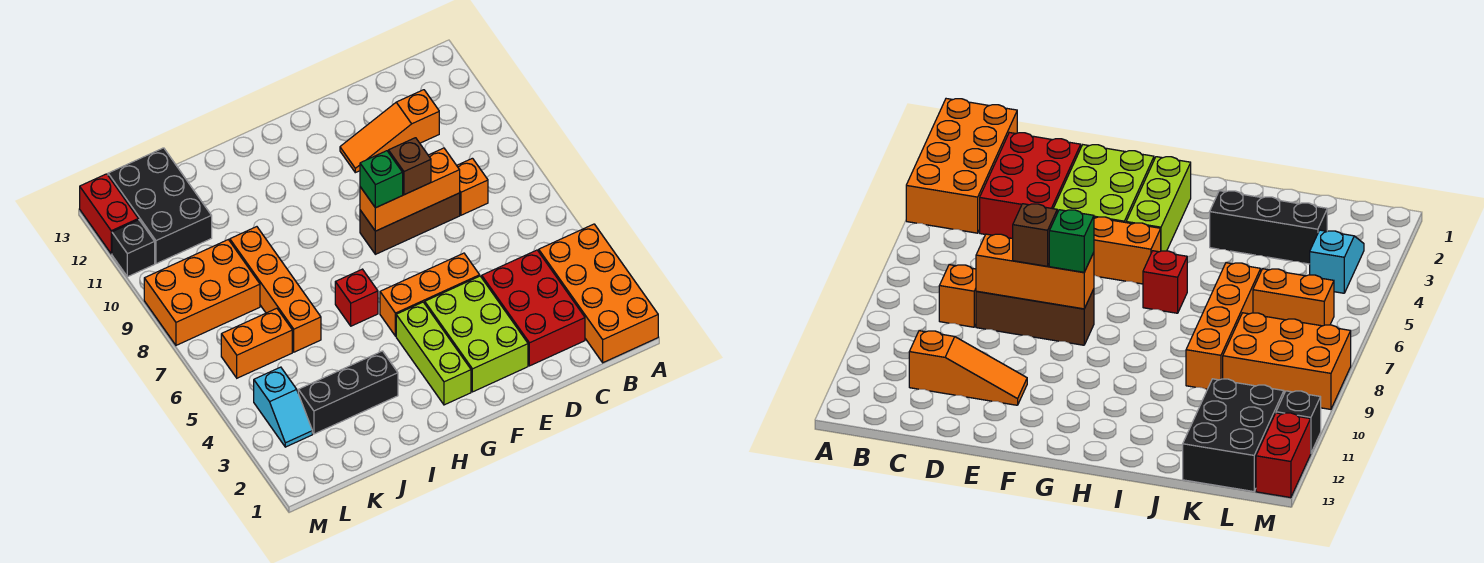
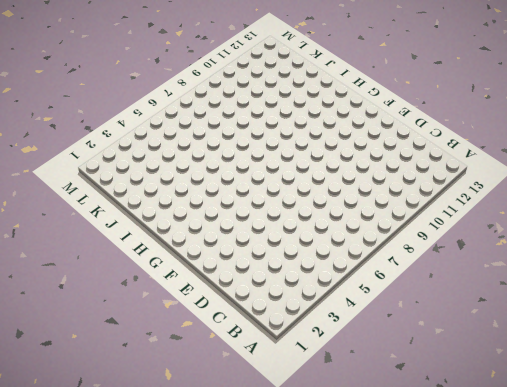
none -> orange brick A1:B4 level 1
none -> red brick C2:D4 level 1
none -> orange brick C8 level 1

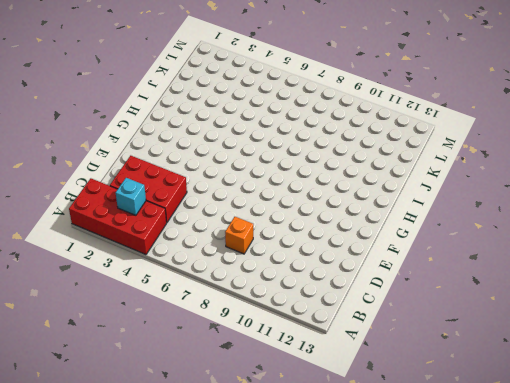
red brick A1:B4 level 1 -> orange brick A1:B4 level 1
cyan brick B3 level 2 -> none
none -> orange slope C11:E11 level 1 top C
none -> brown brick D8:F8 level 1
none -> lime brick E2:F4 level 1

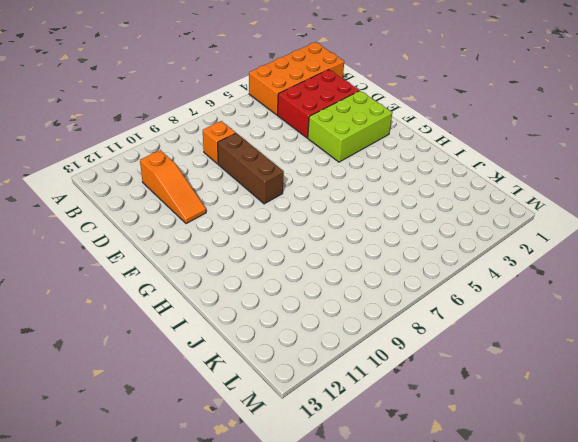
none -> orange brick E5:G5 level 1
none -> lime brick G2:G4 level 1
none -> red brick H6 level 1

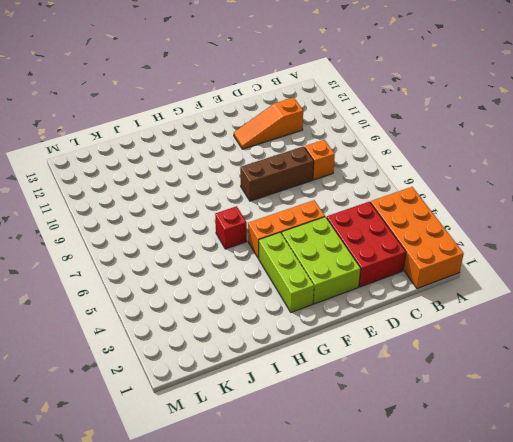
none -> black brick I3:K3 level 1
none -> orange brick J6:J9 level 1
none -> orange brick K6:L6 level 1

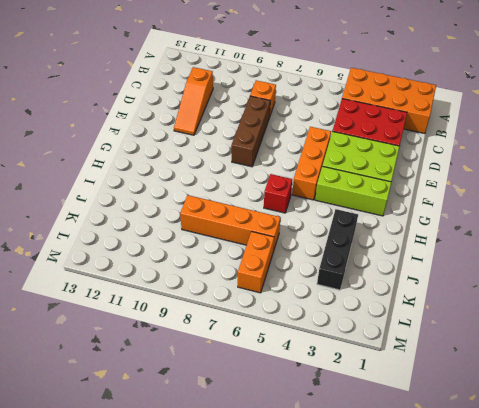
none -> orange brick K8:M9 level 1
none -> black brick K11:L13 level 1
none -> cyan slope L3:L4 level 1 top 4

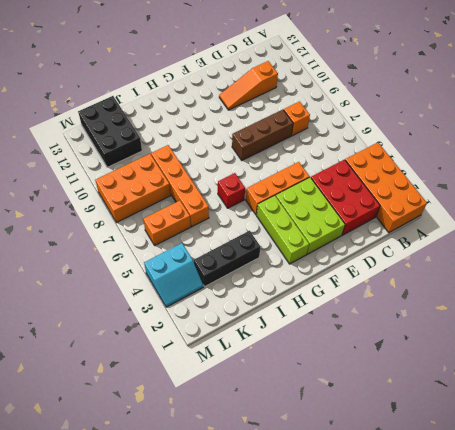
cyan slope L3:M4 level 1 top 4 -> cyan slope L3:L4 level 1 top 4
none -> black brick M11 level 1
none -> red brick M12:M13 level 1
none -> orange brick D8:F8 level 2

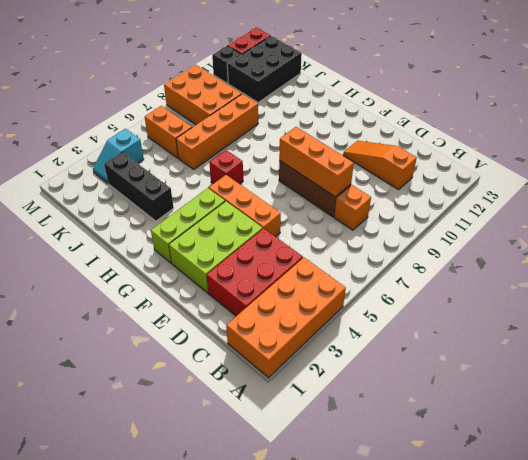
none -> brown brick E8 level 3
none -> green brick F8 level 3

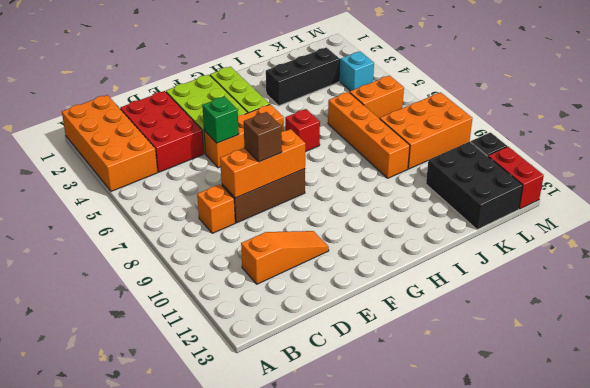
green brick E5 level 2 -> green brick F8 level 3

